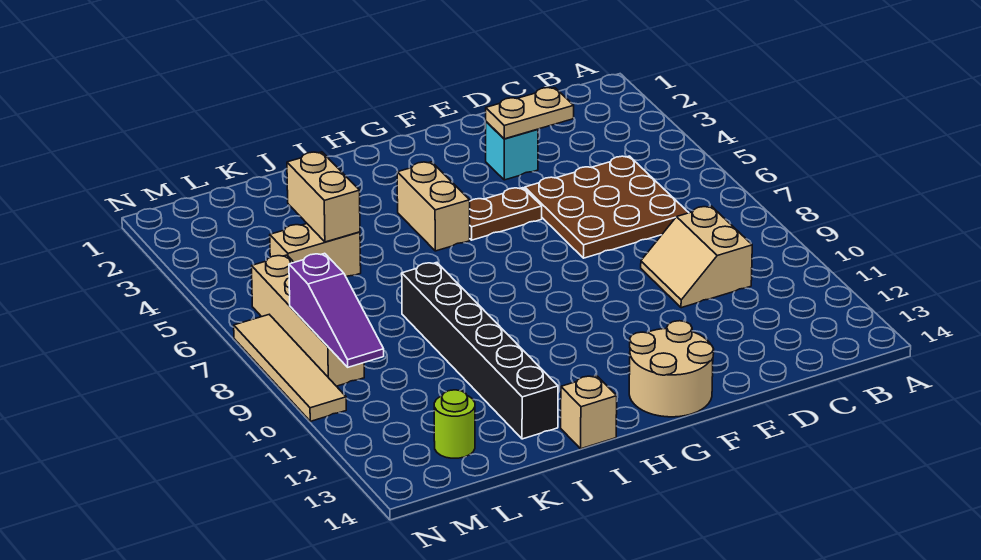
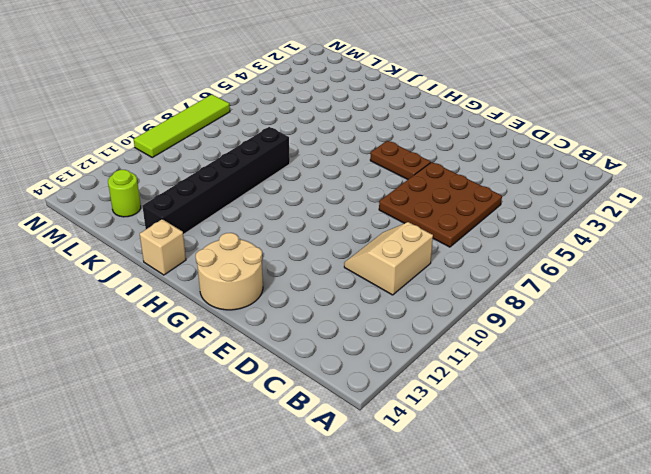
lime tile N7:N10 level 1 -> tan tile N7:N10 level 1
none -> cyan brick E3 level 1
none -> tan brick H4:H5 level 1
none -> tan brick K5:L5 level 1

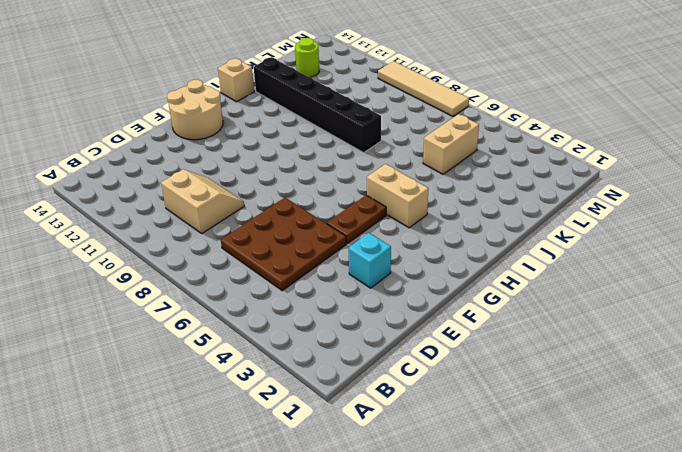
none -> tan brick M6:M9 level 1
none -> tan plate D3:E3 level 2
none -> tan brick K4:K5 level 2

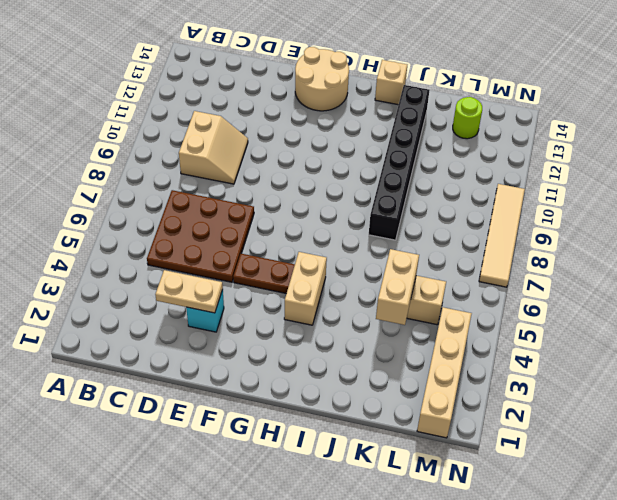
tan brick M1:M4 level 1 -> tan brick M6:M9 level 1
none -> purple slope M8:M10 level 2 top 8

